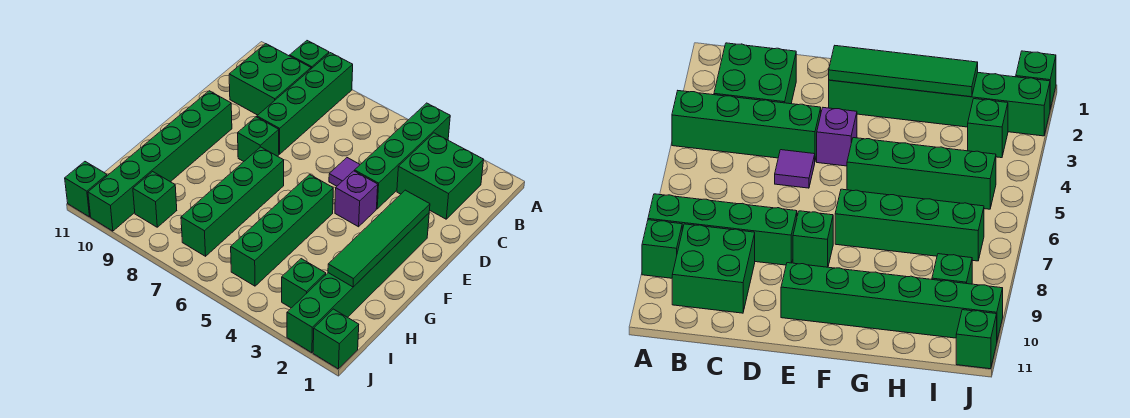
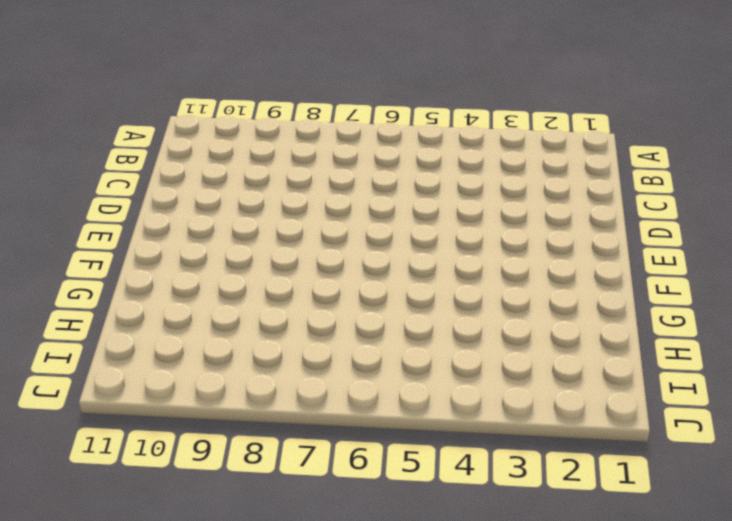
none -> green brick A4:D4 level 1
none -> green brick A8:D8 level 1
none -> green brick A9 level 1

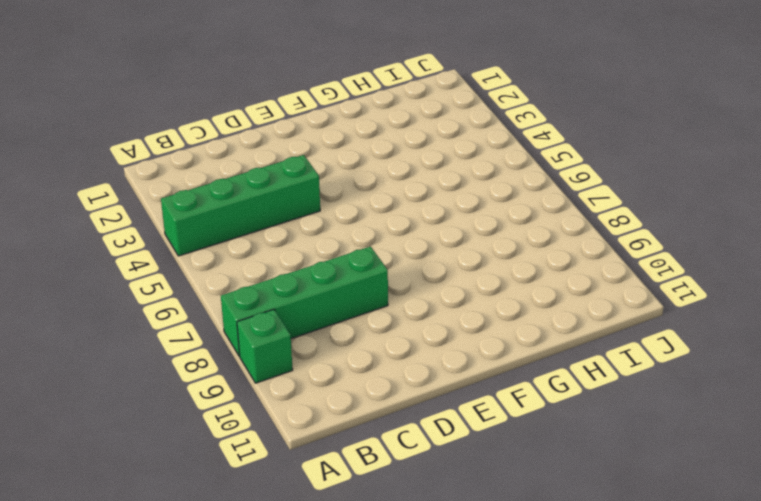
none -> green brick B2:C3 level 1
none -> green brick B9:C10 level 1
none -> purple tile D5 level 1

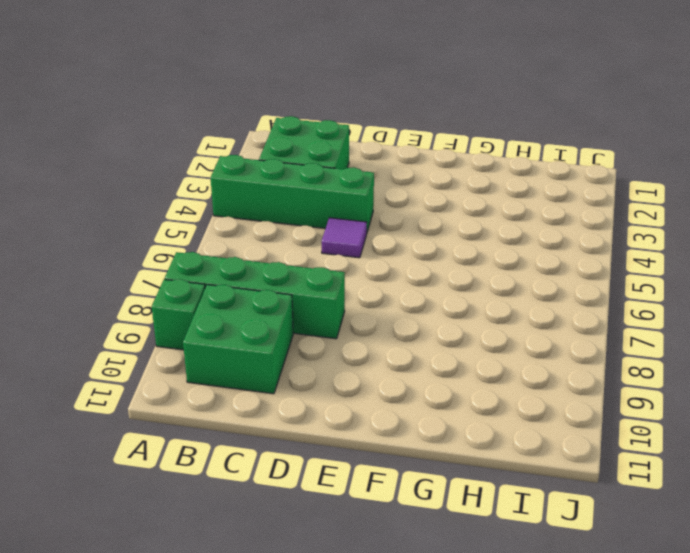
none -> green brick E2:J2 level 1
none -> purple brick E4 level 1
none -> green brick E8 level 1

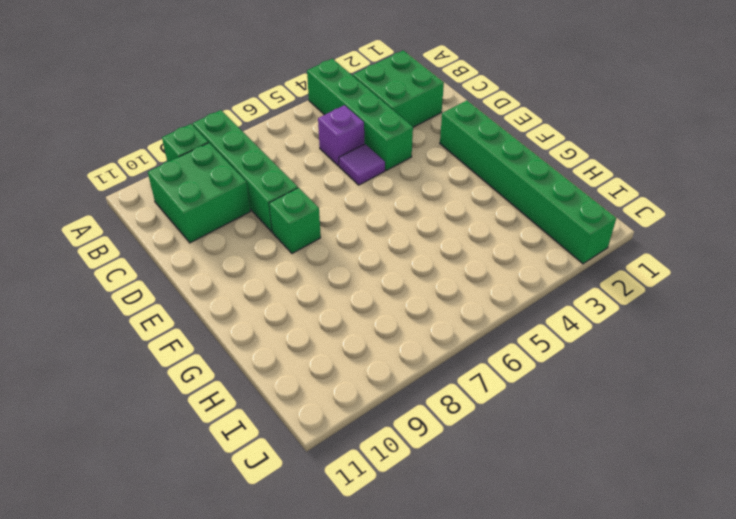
purple brick C5 level 1 -> purple brick E4 level 1
none -> green brick E10:J10 level 1
none -> green brick F5:I5 level 1
none -> green brick F7:I7 level 1

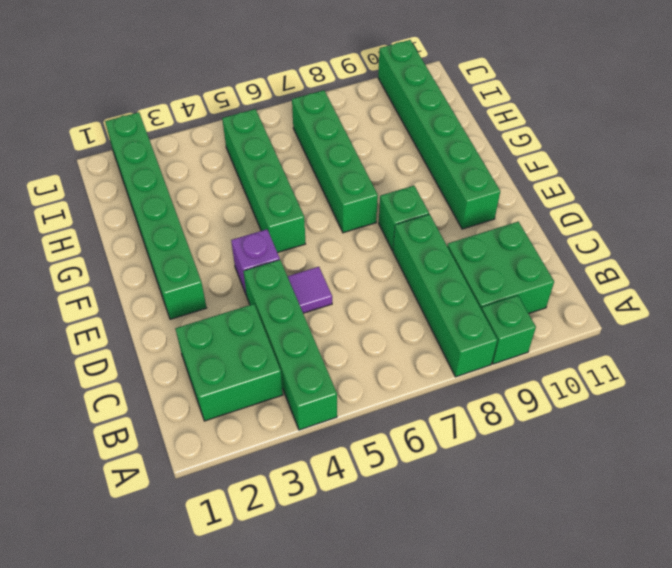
none -> green brick I3 level 1
none -> green brick I9 level 1
none -> green brick J1 level 1

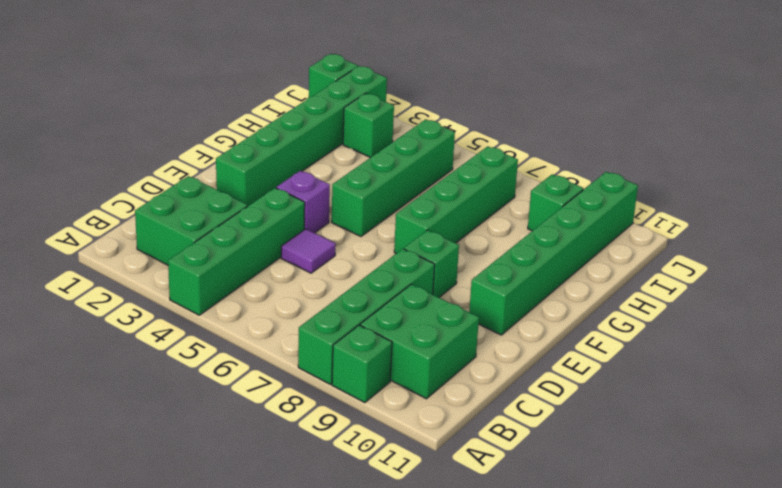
none -> green brick J11 level 1
none -> green tile E2:H2 level 2

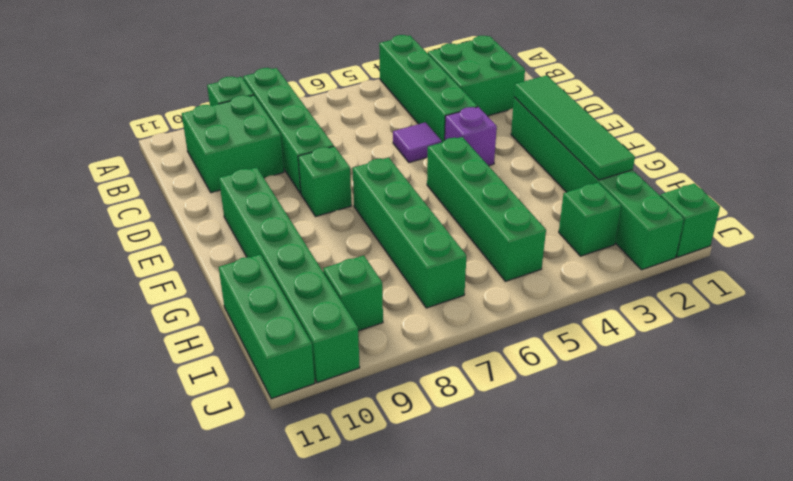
green brick H11:J11 level 1 -> green brick J11 level 1

